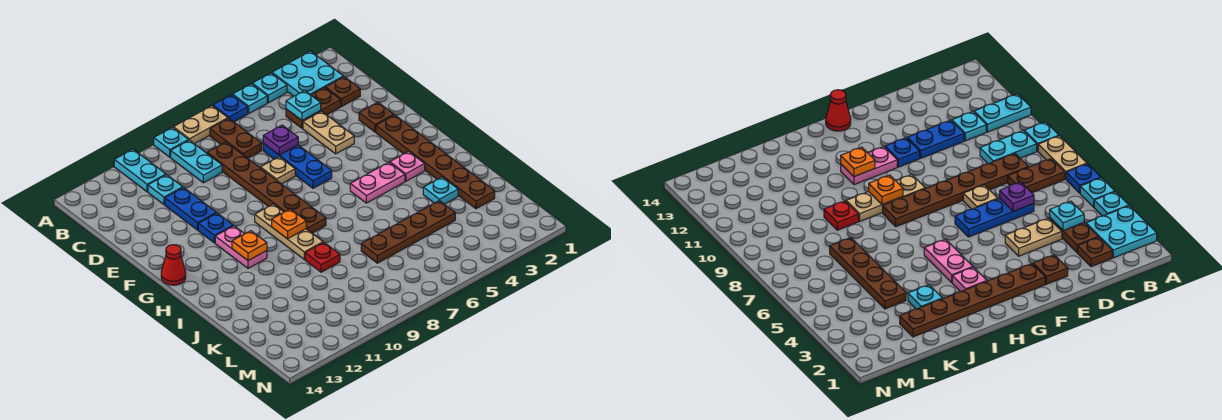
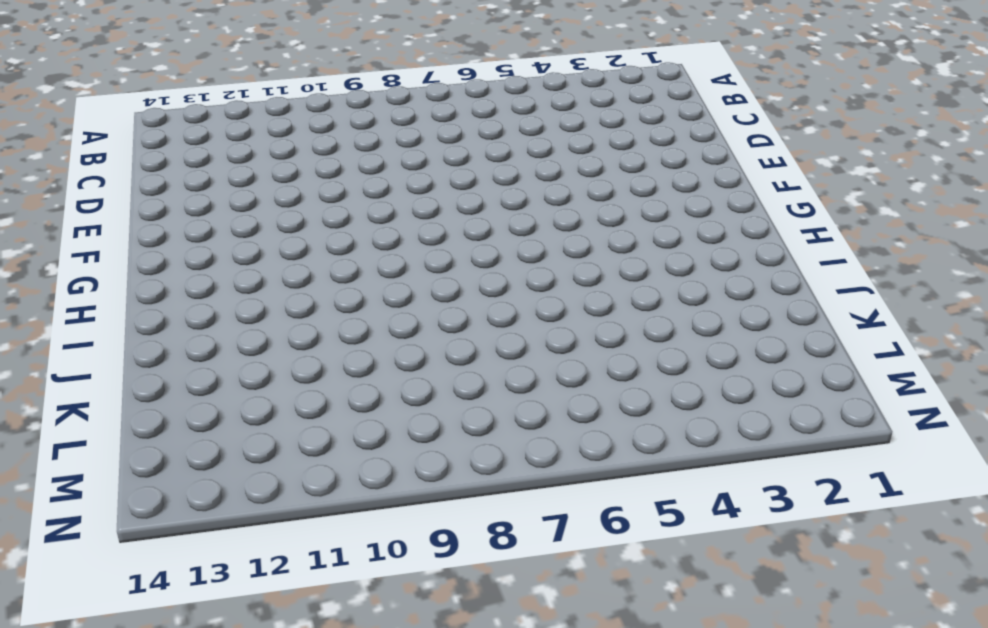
none -> cyan plate A2:B3 level 1
none -> cyan plate A4 level 1
none -> cyan plate A5 level 1
none -> blue plate A6 level 1

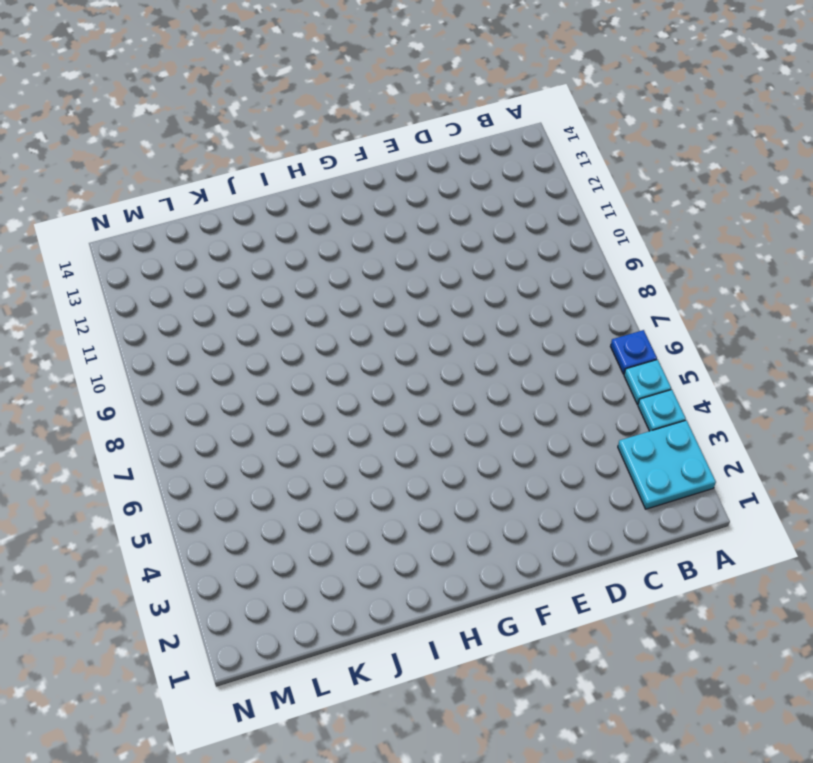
none -> tan plate A7:A8 level 1
none -> cyan plate A9 level 1
none -> cyan plate A11:B11 level 1
none -> brown plate B7:C7 level 1

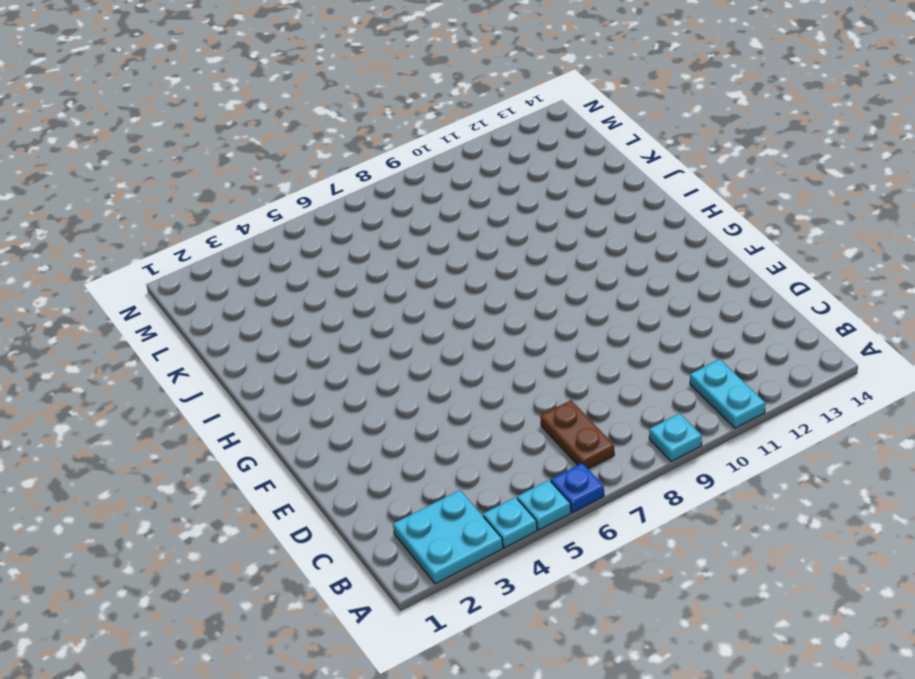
none -> tan plate A7:A8 level 1
none -> cyan plate B9:C9 level 1
none -> brown plate C2 level 1
none -> brown plate C3:C4 level 1

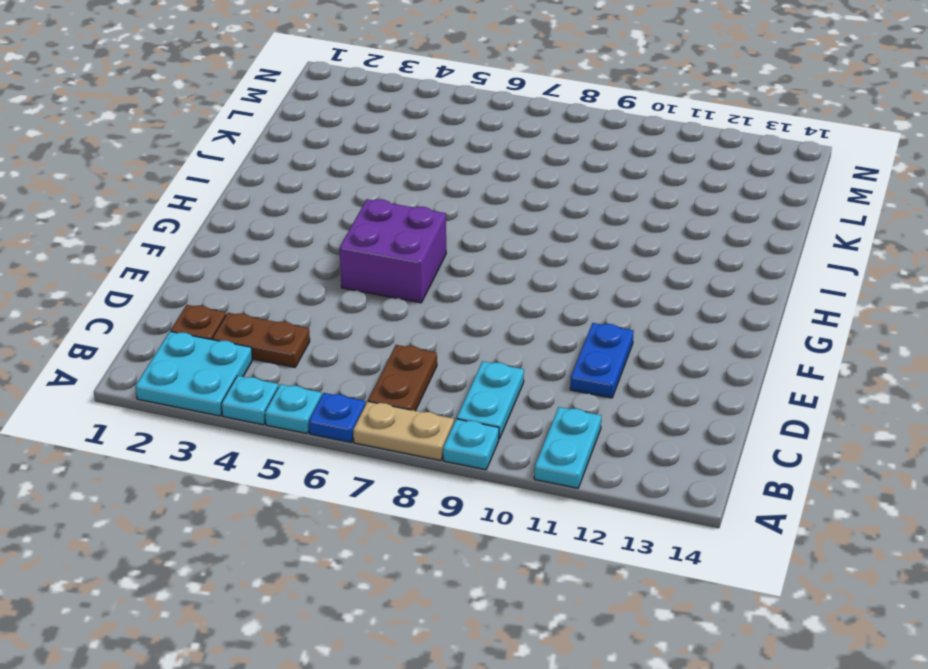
purple brick F5:G6 level 1 -> blue plate D6:F6 level 1
none -> brown plate C8:H8 level 1
none -> cyan plate C11 level 1
none -> tan plate D4:E4 level 1
none -> brown plate E2 level 1

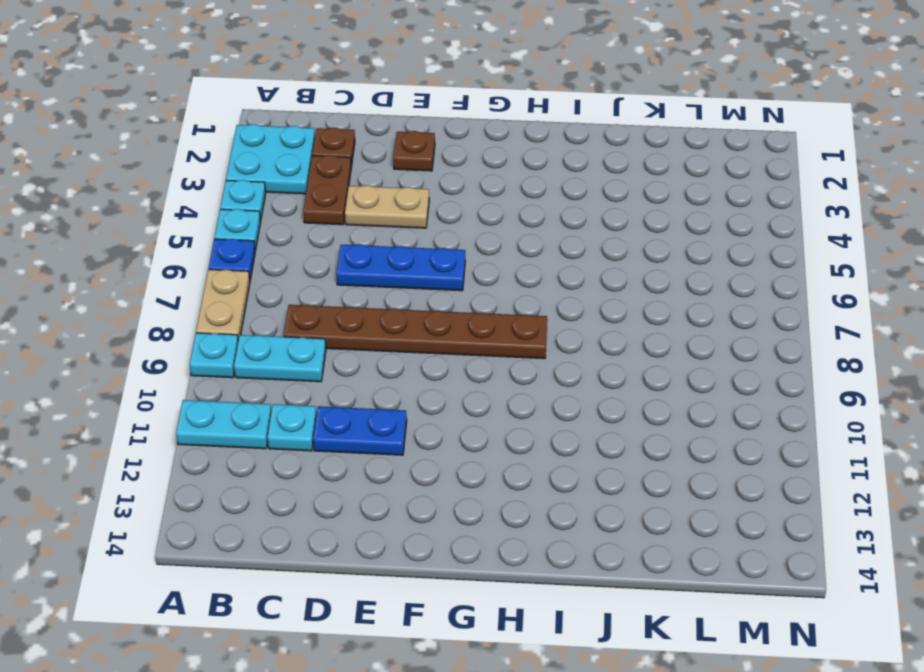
none -> brown plate B7:C7 level 1
none -> tan plate E7 level 1
none -> brown plate F2:K2 level 1
none -> blue plate F11 level 1

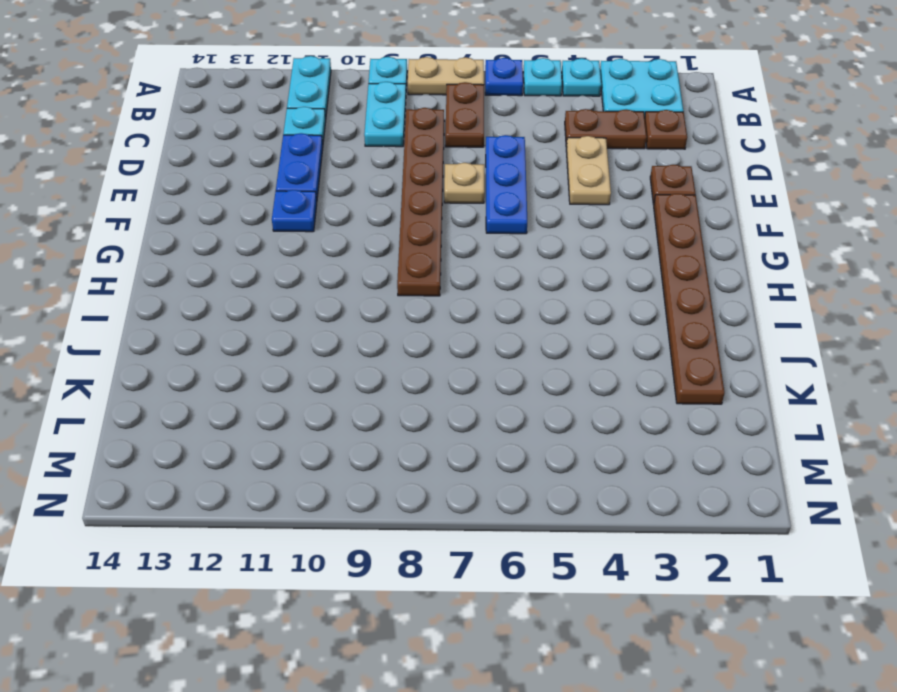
none -> tan plate G9:I9 level 1
none -> pink plate G11:H11 level 1
none -> red cone G14 level 1
none -> pink plate H3 level 1

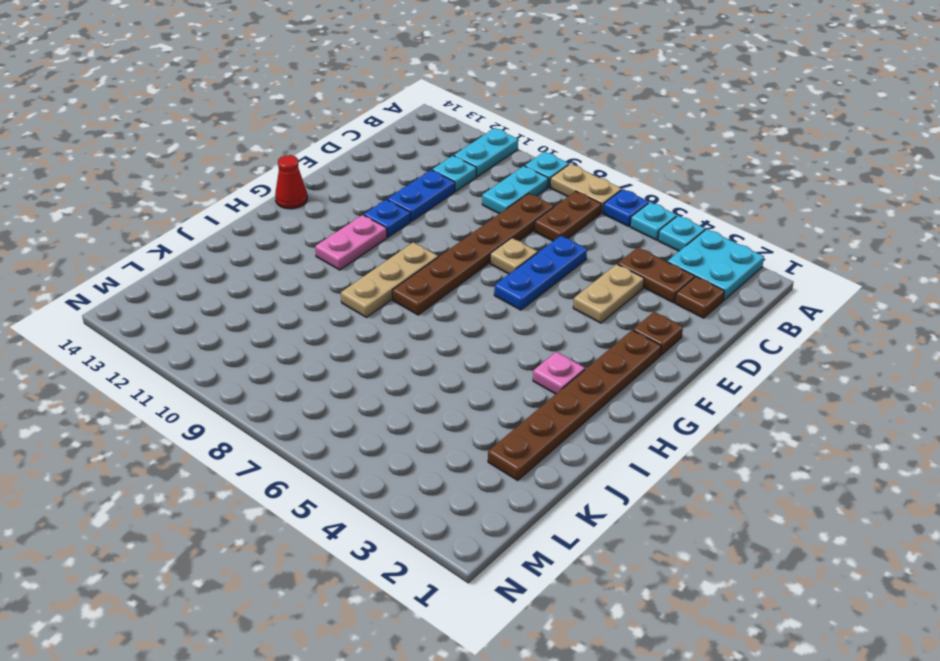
none -> pink plate H4:H5 level 1
none -> cyan plate J3 level 1
none -> red plate J9 level 1
none -> brown plate K4:K7 level 1

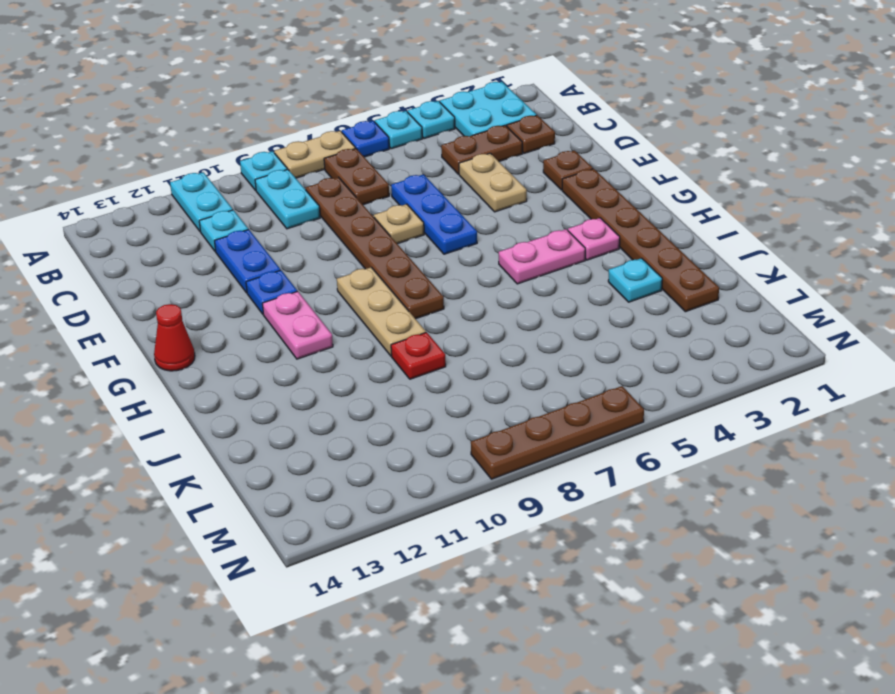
brown plate N6:N9 level 1 -> brown plate K4:K7 level 1
none -> cyan plate C4 level 2
none -> purple plate D6 level 2
none -> orange plate H9 level 2
none -> orange plate H11 level 2

